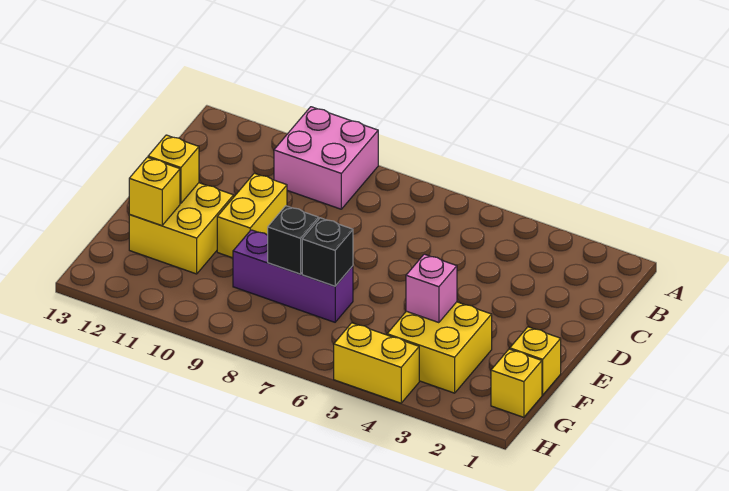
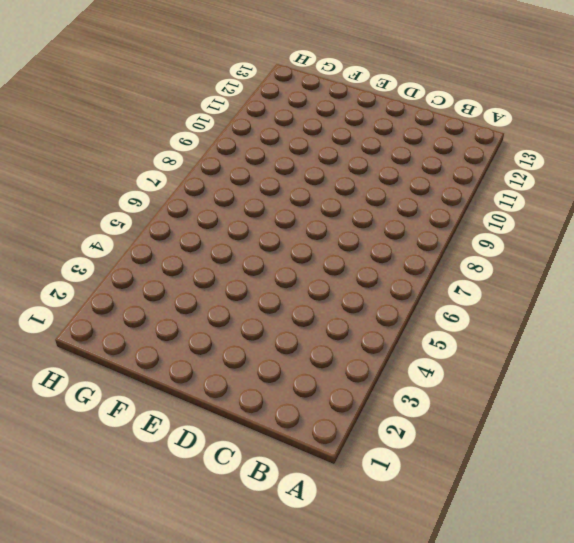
none -> pink brick A9:B10 level 1
none -> yellow brick D10:E10 level 1
none -> yellow brick E11:F12 level 1

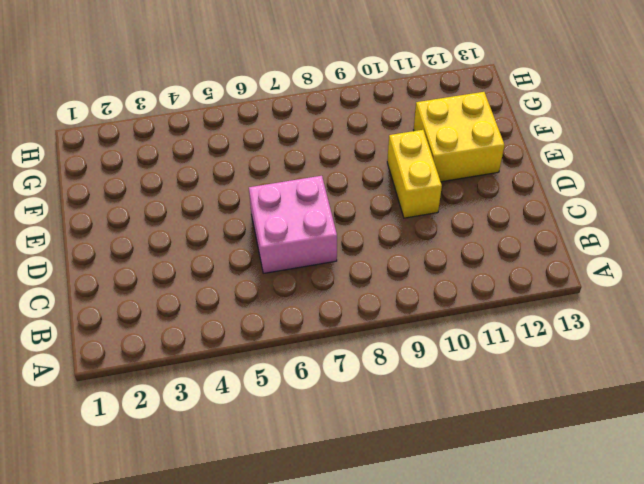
pink brick C6:D7 level 1 -> pink brick A9:B10 level 1
none -> yellow brick F1 level 1
none -> yellow brick F3:G4 level 1
none -> purple brick F7:F9 level 1

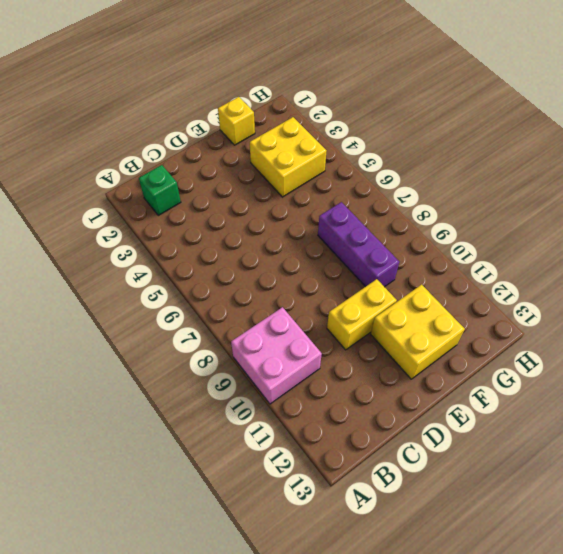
green brick B2 level 1 -> none
none -> yellow brick G1 level 1
none -> yellow brick H4:H5 level 1
none -> yellow brick E12 level 2

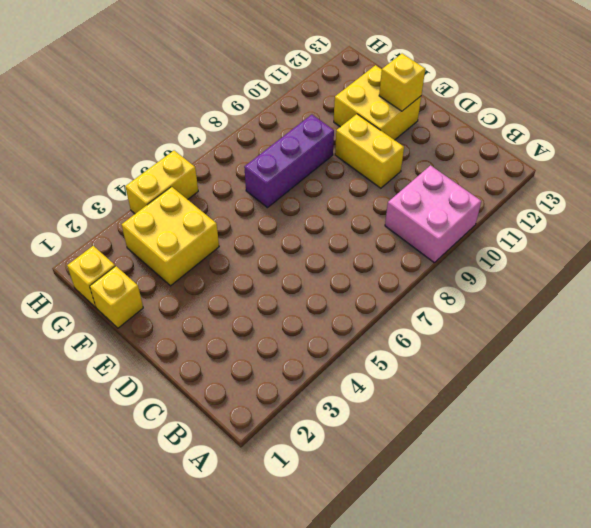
none -> pink brick F4 level 2
none -> black brick F7 level 2
none -> black brick F8 level 2

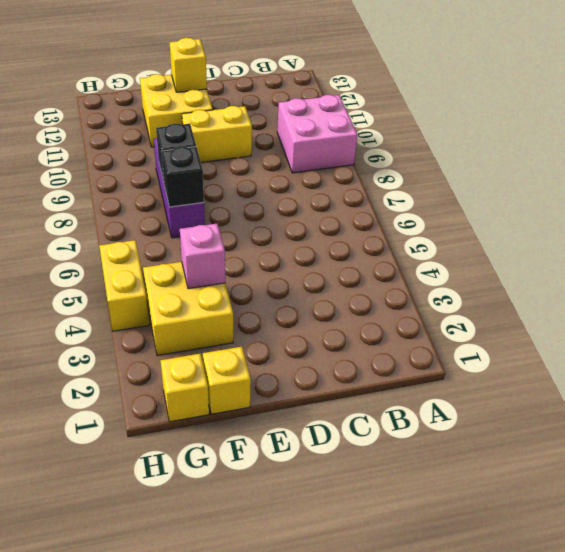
none -> yellow brick F12 level 2

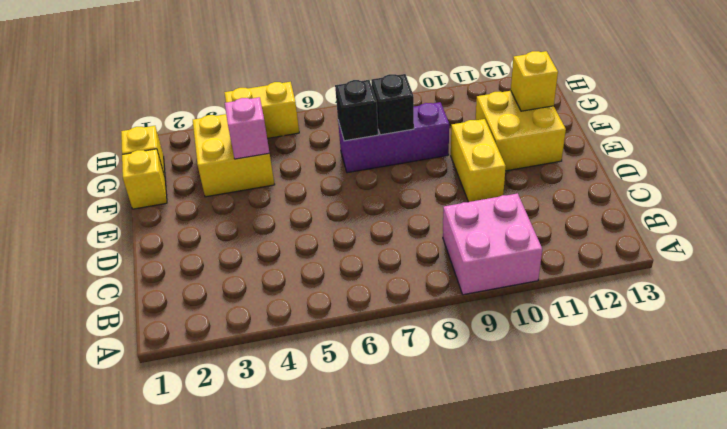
none -> yellow brick E12 level 2

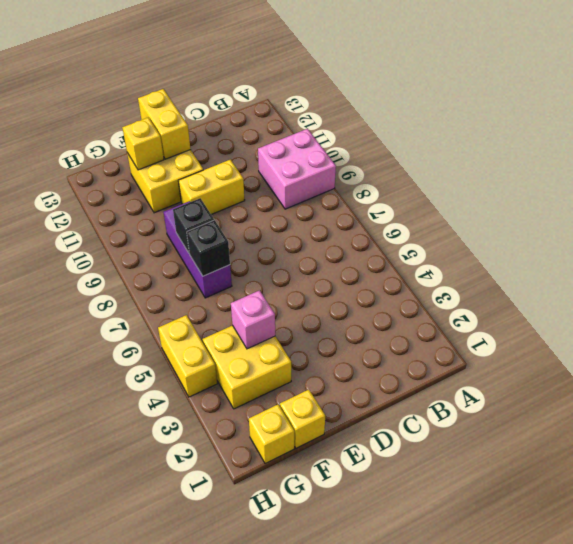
yellow brick E12:E13 level 2 -> yellow brick E12 level 2

